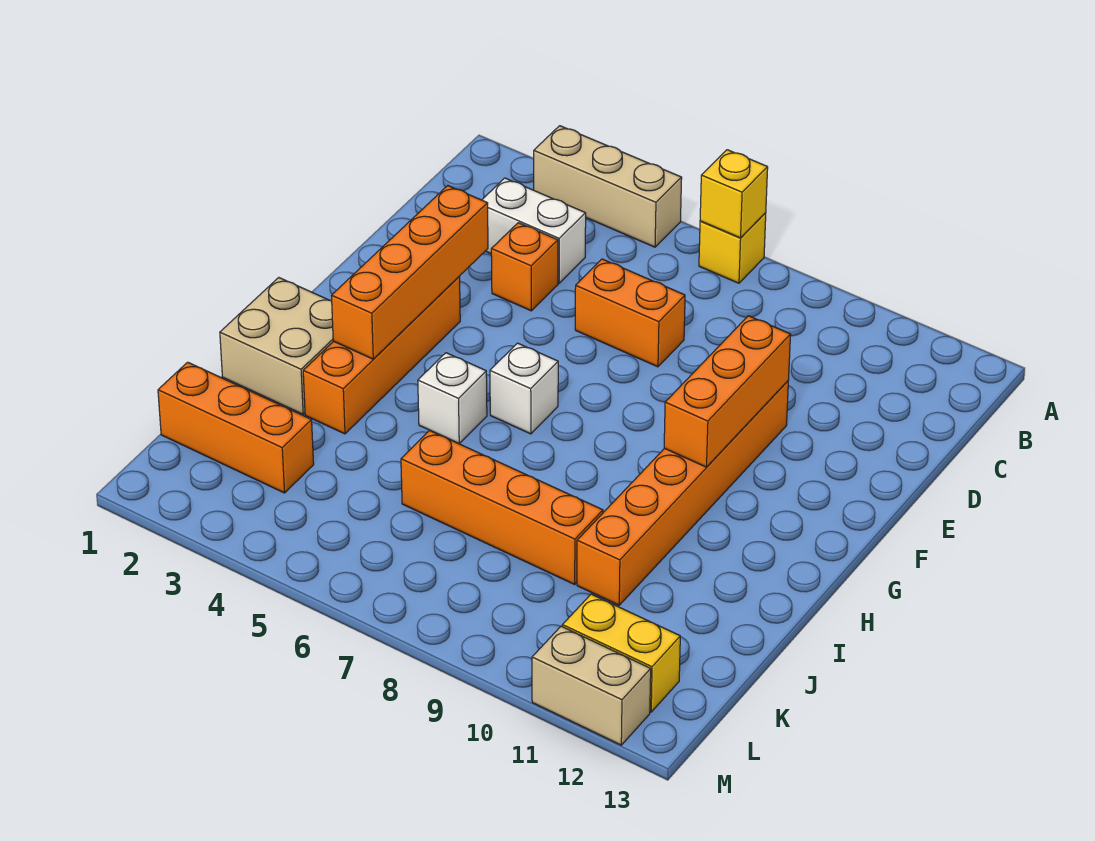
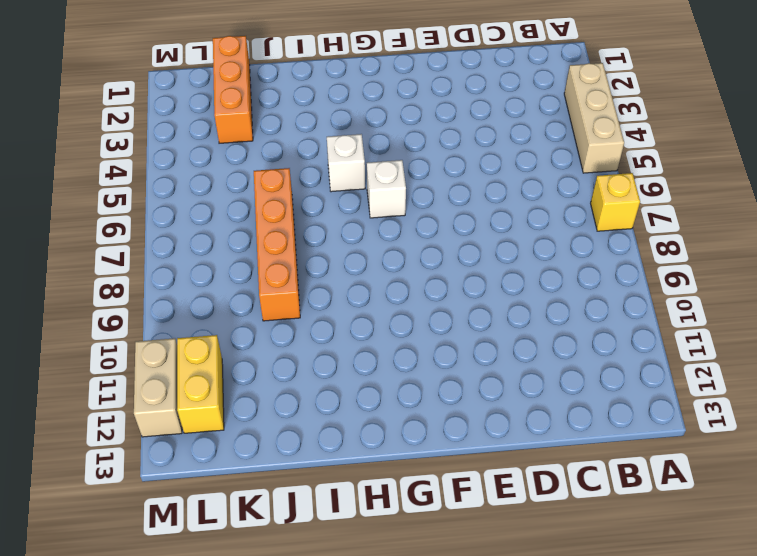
none -> white brick C3:C4 level 1
none -> orange brick D4 level 1
none -> orange brick D6:D7 level 1

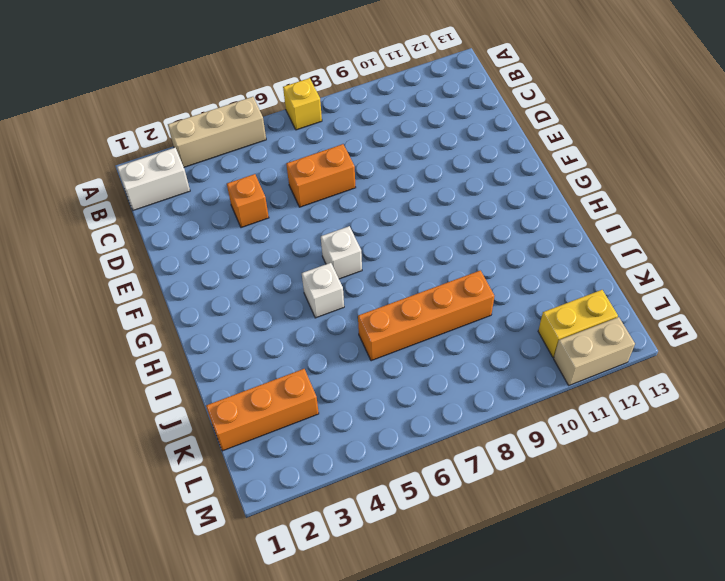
white brick B1:B2 level 1 -> white brick C3:C4 level 1
none -> orange brick E10:J10 level 1
none -> orange brick F3:I3 level 1
none -> tan brick H1:I2 level 1

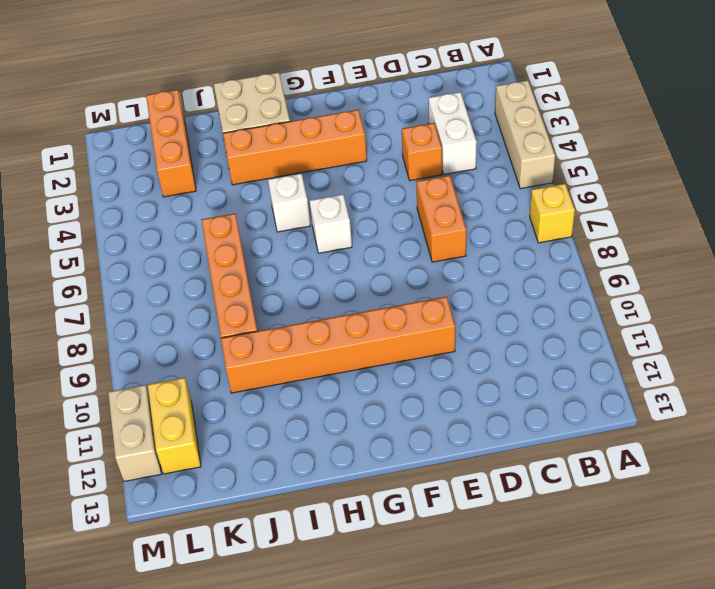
none -> yellow brick A7 level 2
none -> orange brick E3:H3 level 2
none -> orange brick E10:G10 level 2

